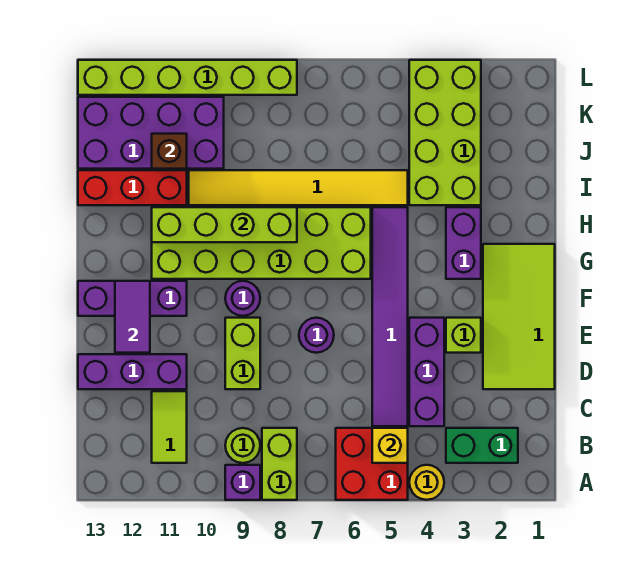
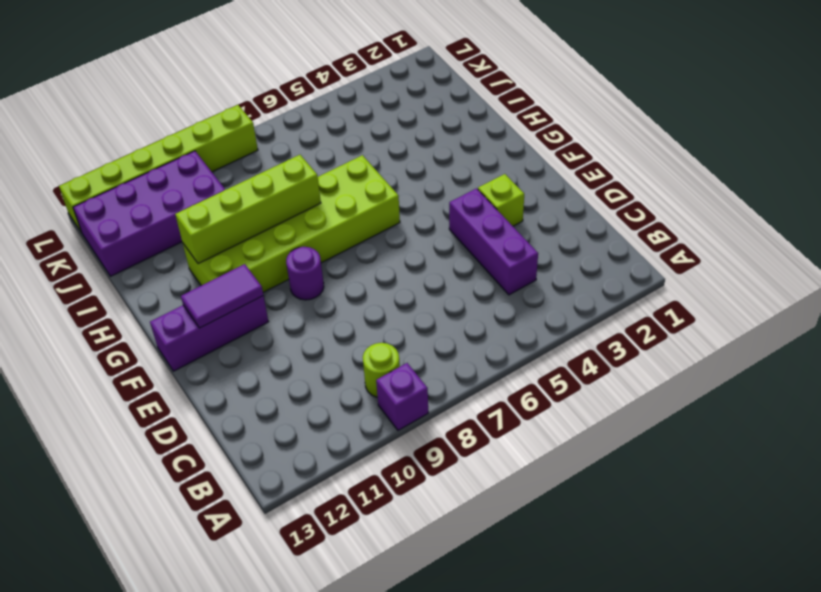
purple tile F11:F12 level 2 -> purple tile E12:F12 level 2
none -> yellow round brick A4 level 1
none -> red brick A5:B6 level 1
none -> lime brick A8:B8 level 1

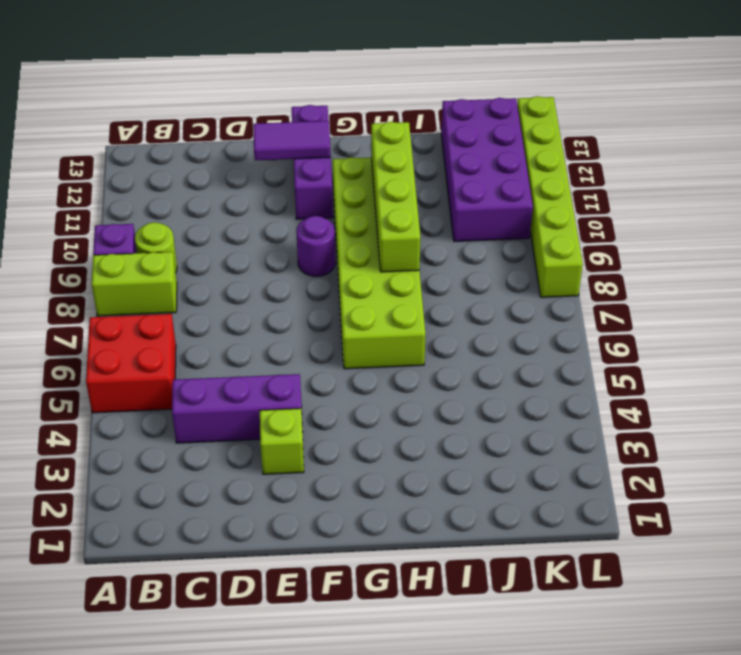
none -> yellow round brick A4 level 1
none -> green brick B2:B3 level 1
none -> lime tile B11:C11 level 1

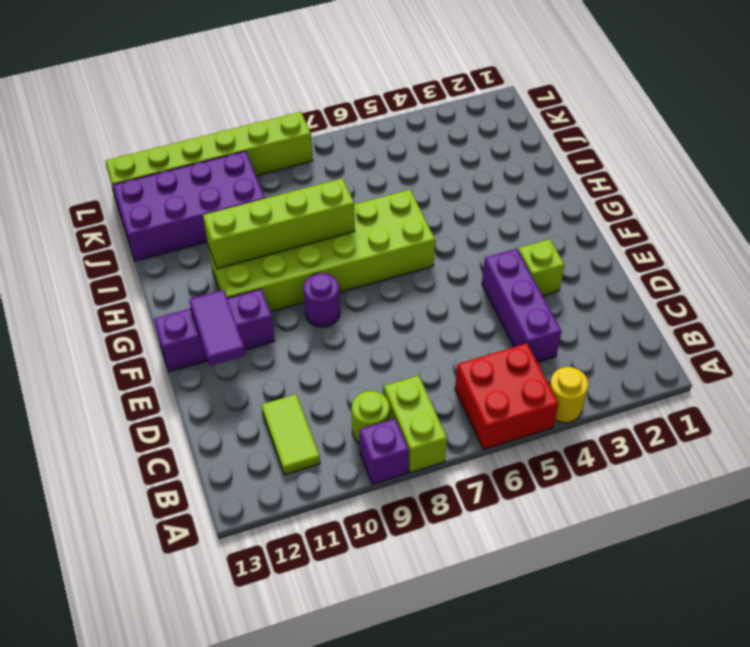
none -> green brick B2:B3 level 1
none -> purple tile C5:H5 level 1
none -> lime tile D1:G2 level 1

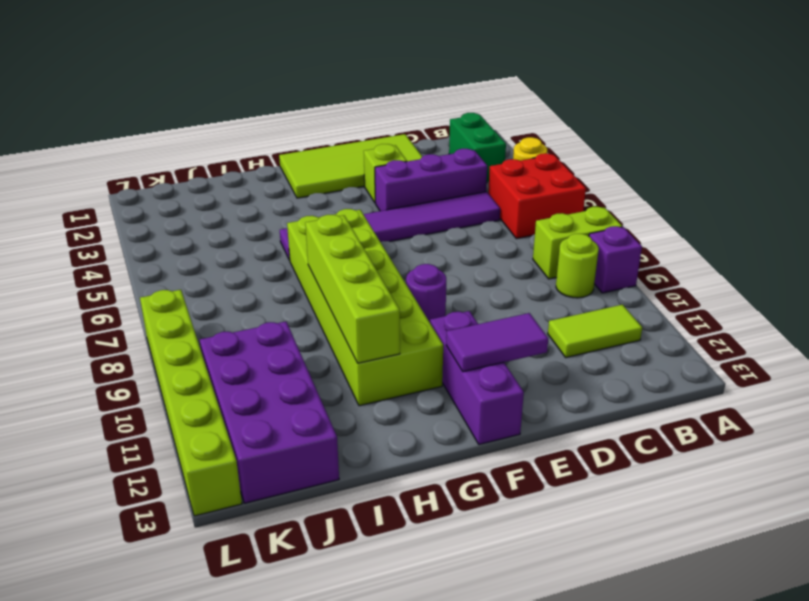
none -> lime brick D9:E9 level 1
none -> purple brick D11:D13 level 1
none -> purple round brick E7 level 1

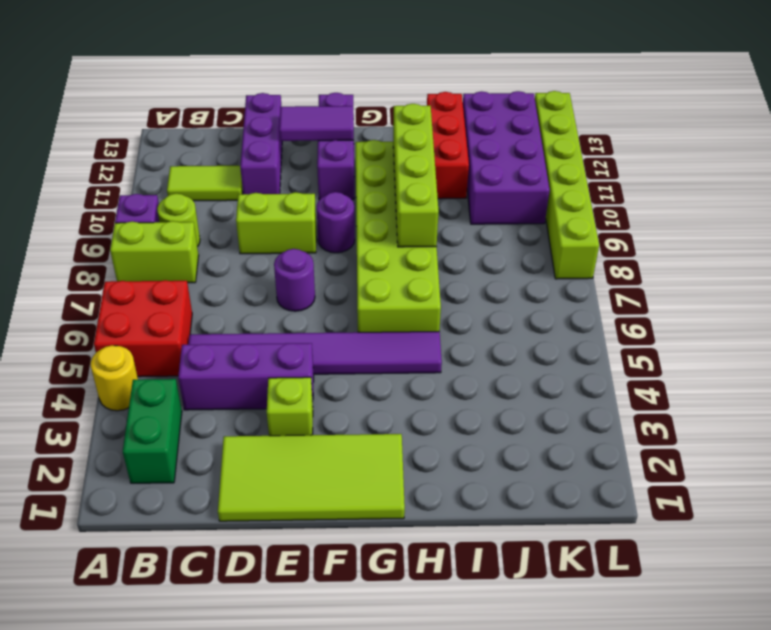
none -> purple brick G3:H3 level 1
none -> lime brick I3:L4 level 1
none -> yellow tile I5:I10 level 1

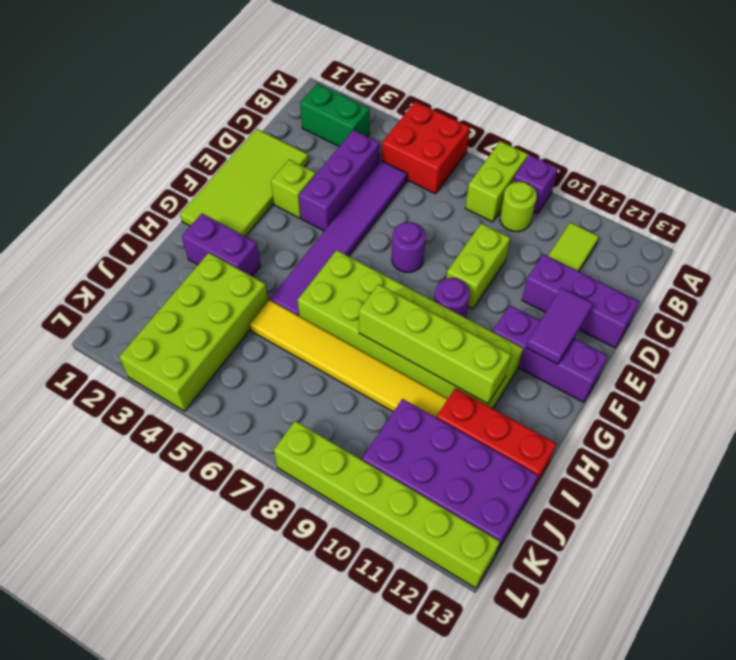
purple brick H2:H3 level 1 -> purple brick G3:H3 level 1
none -> yellow round brick A4 level 1
none -> yellow brick B5 level 2
none -> brown brick J11 level 2

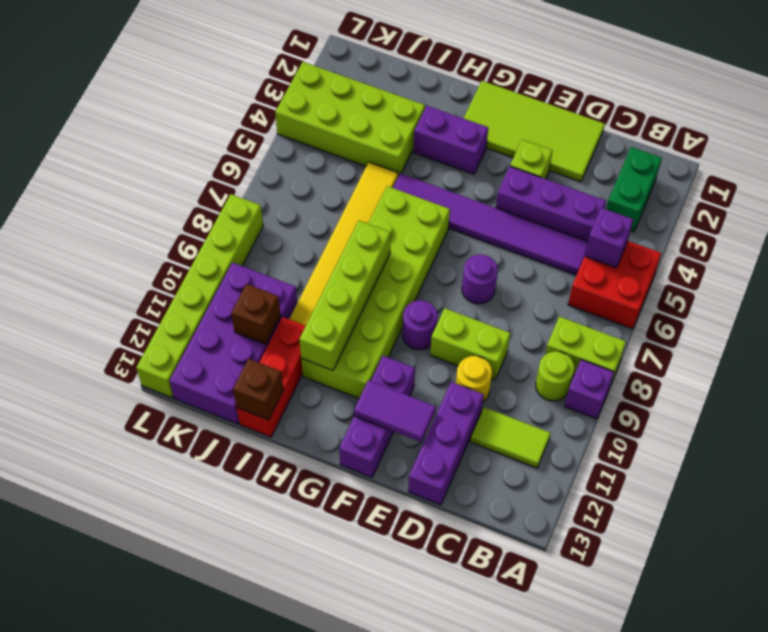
purple brick B5 level 2 -> yellow brick B5 level 2
yellow round brick D10 level 1 -> yellow round brick A4 level 1
brown brick I13 level 2 -> none

